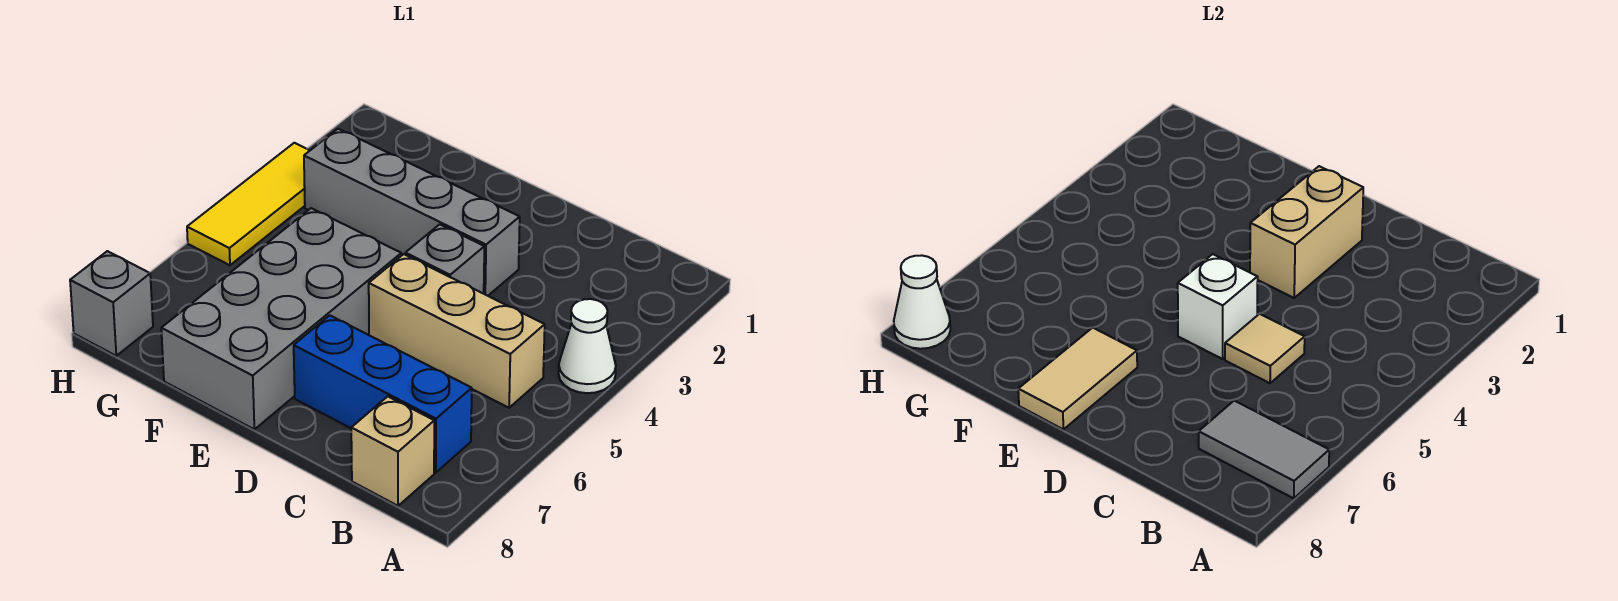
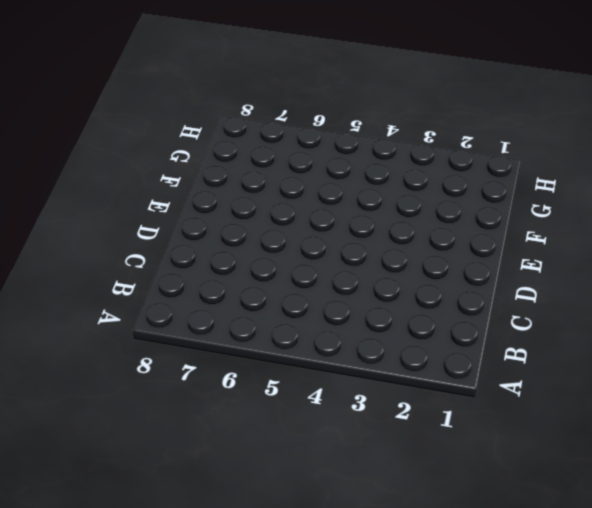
none -> white cone A4 level 1
none -> tan brick B5:D5 level 1
none -> blue brick B7:D7 level 1

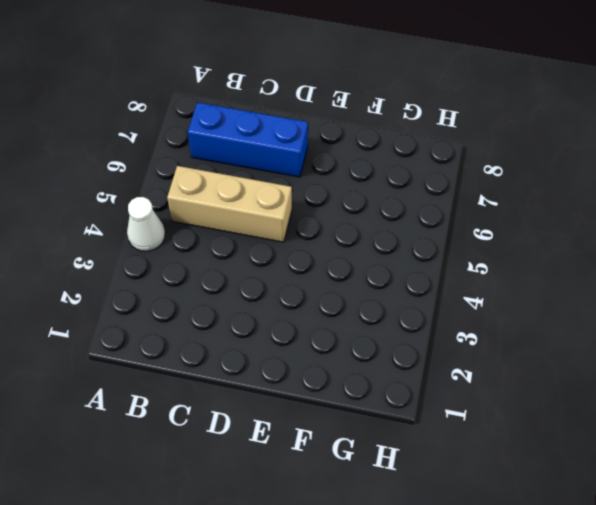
none -> tan brick B8 level 1
none -> grey brick D3:G3 level 1
none -> grey brick D4 level 1

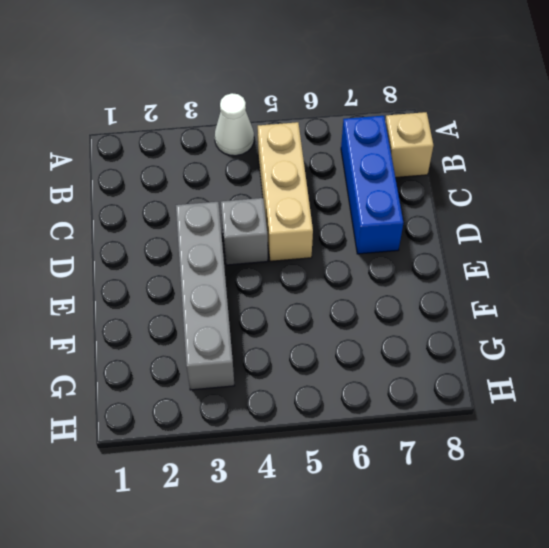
none -> grey brick E5:F8 level 1
none -> yellow tile H3:H5 level 1
none -> grey brick H8 level 1

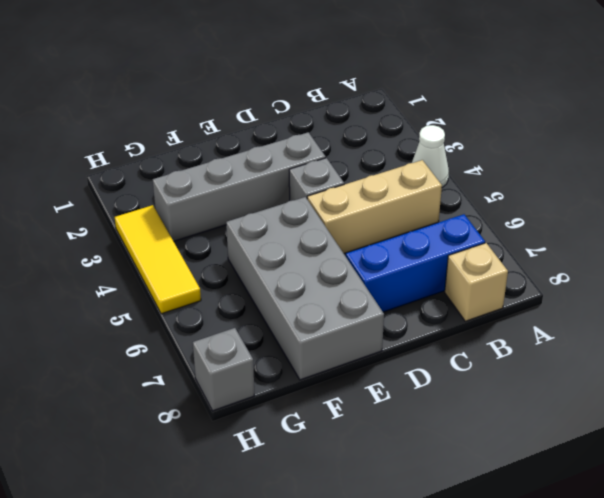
none -> grey tile A7:B7 level 2
none -> tan tile C5 level 2
none -> tan brick D2:D3 level 2

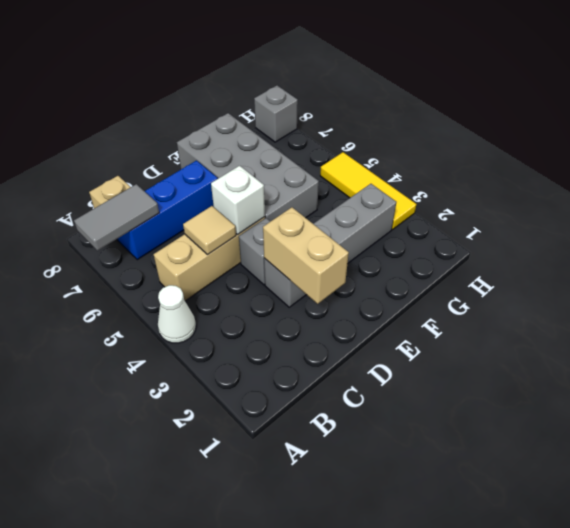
none -> tan tile E7:E8 level 2
none -> white cone H8 level 2

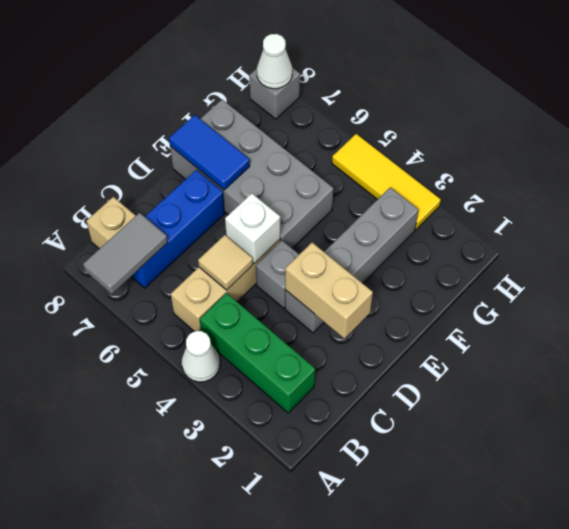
green brick B2:B4 level 1 -> none
blue tile E7:E8 level 2 -> tan tile E7:E8 level 2

